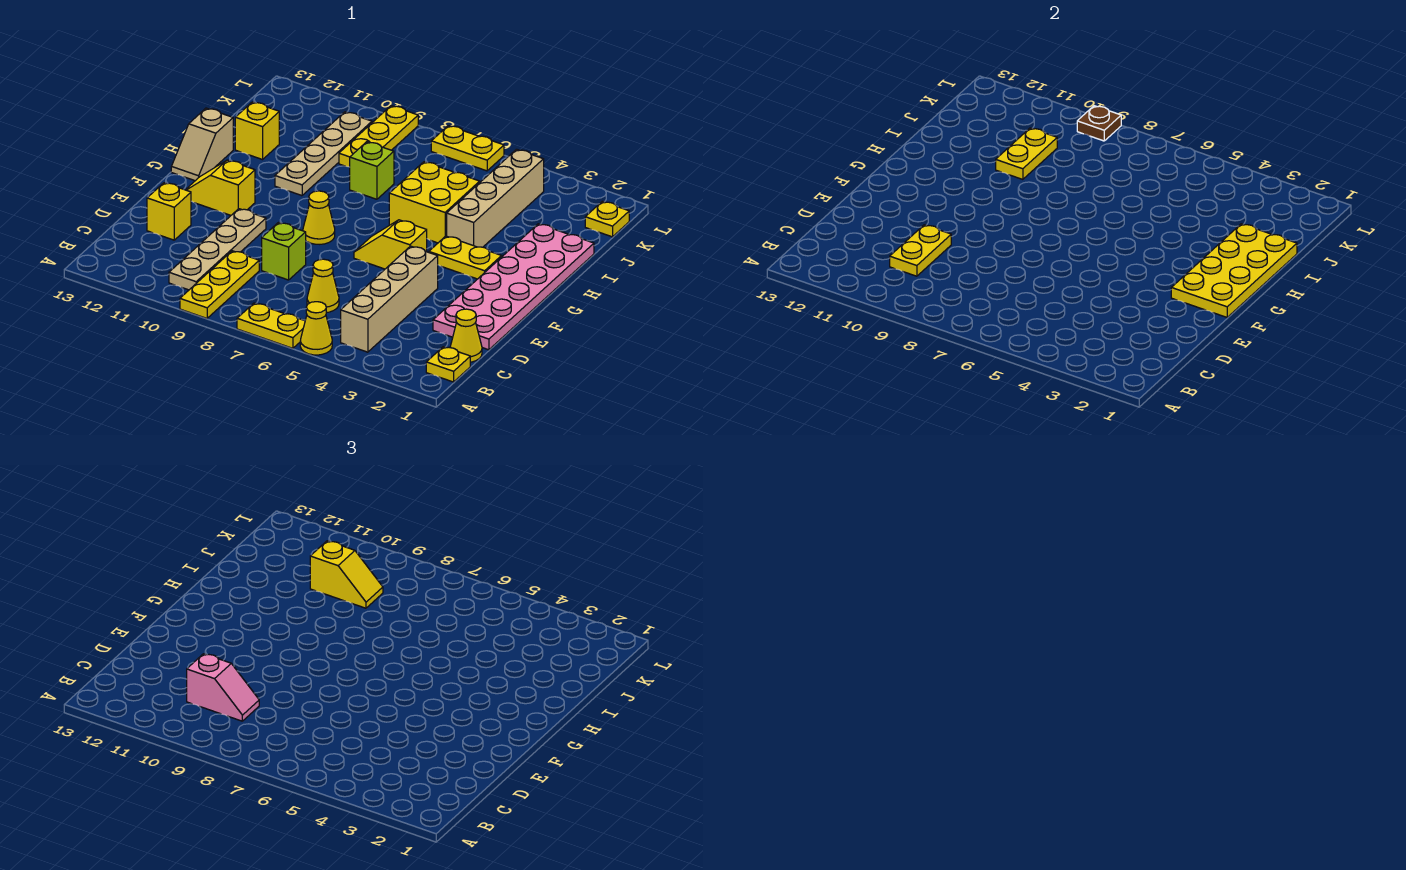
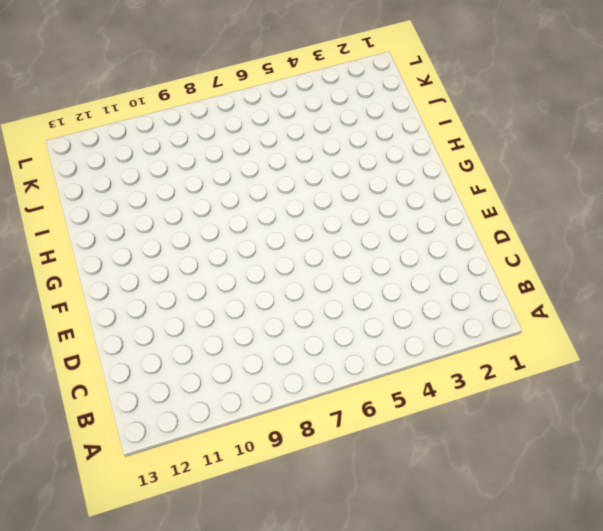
none -> yellow cone A5 level 1
none -> yellow plate A6:A7 level 1
none -> yellow plate A9:C9 level 1
none -> yellow plate B1 level 1

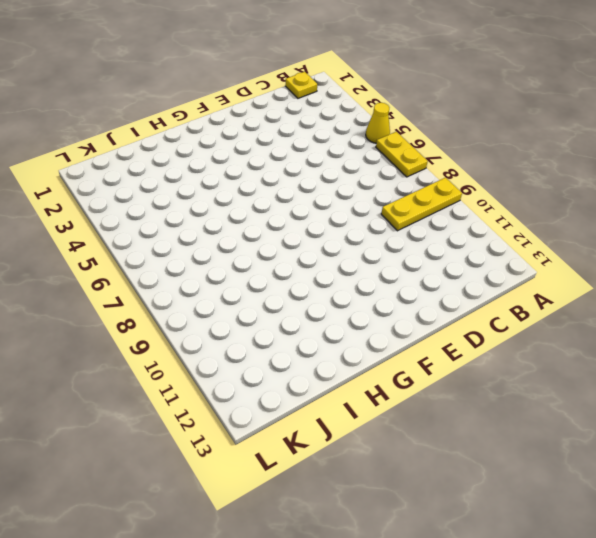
none -> tan brick B4:E4 level 1
none -> tan plate B10:E10 level 1
none -> yellow cone C1 level 1
none -> yellow cone C6 level 1

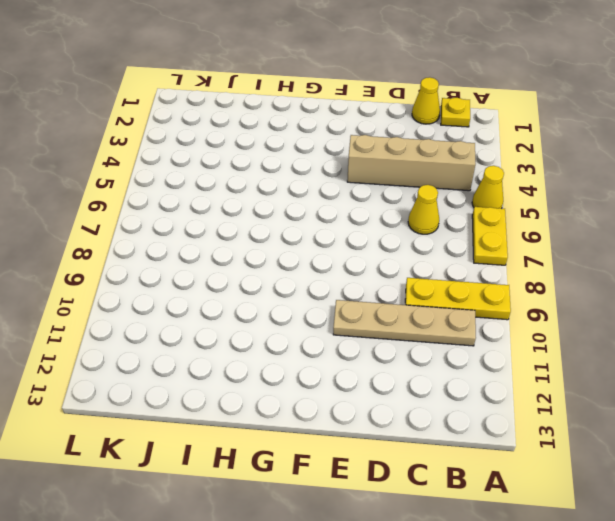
none -> pink plate D1:I2 level 1
none -> lime brick D8 level 1
none -> yellow brick D12 level 1
none -> yellow slope F5:F6 level 1 top 5

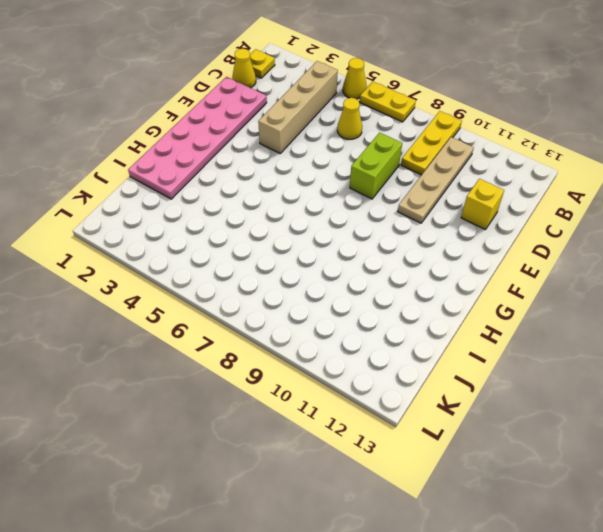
lime brick D8:E8 level 1 -> lime brick D8 level 1
none -> yellow slope F5:F6 level 1 top 5
none -> yellow cone F8 level 1
none -> yellow slope F11:F12 level 1 top 11
none -> yellow plate G3:G4 level 1

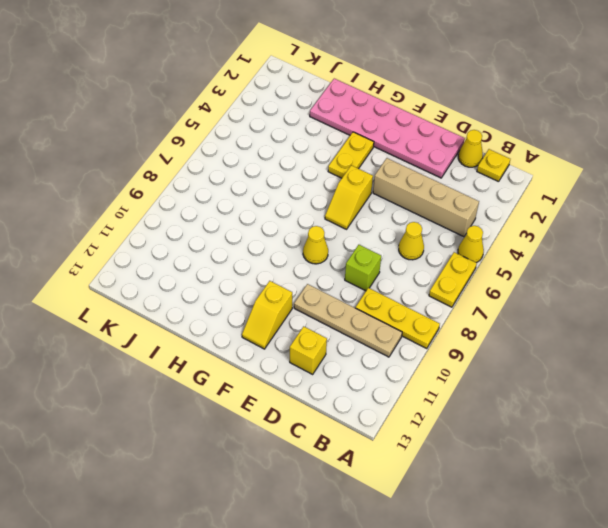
none -> tan slope G13:H13 level 1 top H
none -> tan brick H4:K4 level 1
none -> yellow brick H5:I6 level 1
none -> tan plate H10:K10 level 1

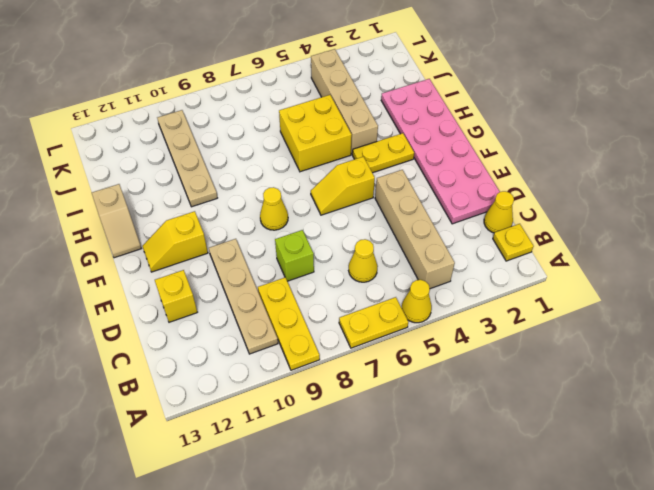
none -> lime brick I8 level 1
none -> yellow brick I12 level 1
none -> yellow plate J9:L9 level 1
none -> yellow plate K1 level 1

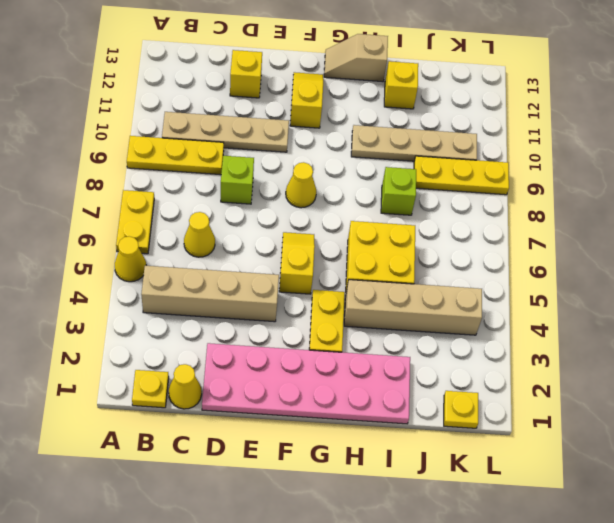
none -> yellow plate L6:L7 level 1
none -> yellow plate C10:D10 level 2
none -> yellow plate F1:I2 level 2
none -> yellow plate I10:J10 level 2

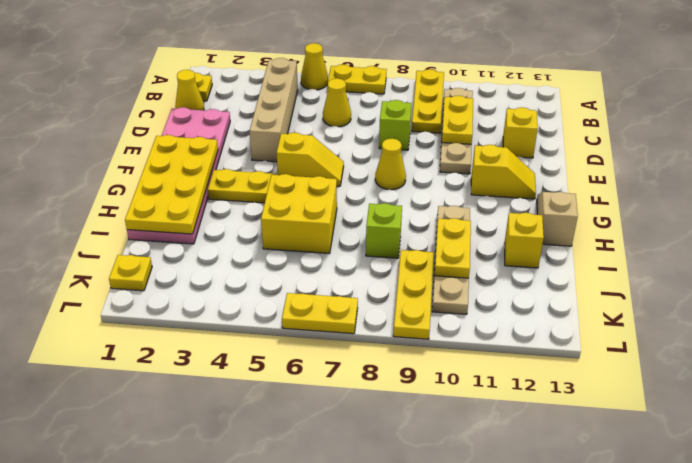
none -> tan brick H4:K4 level 1
none -> brown plate L9 level 2
none -> pink slope C9:C10 level 3 top 10
none -> yellow slope J9:J10 level 3 top 10

